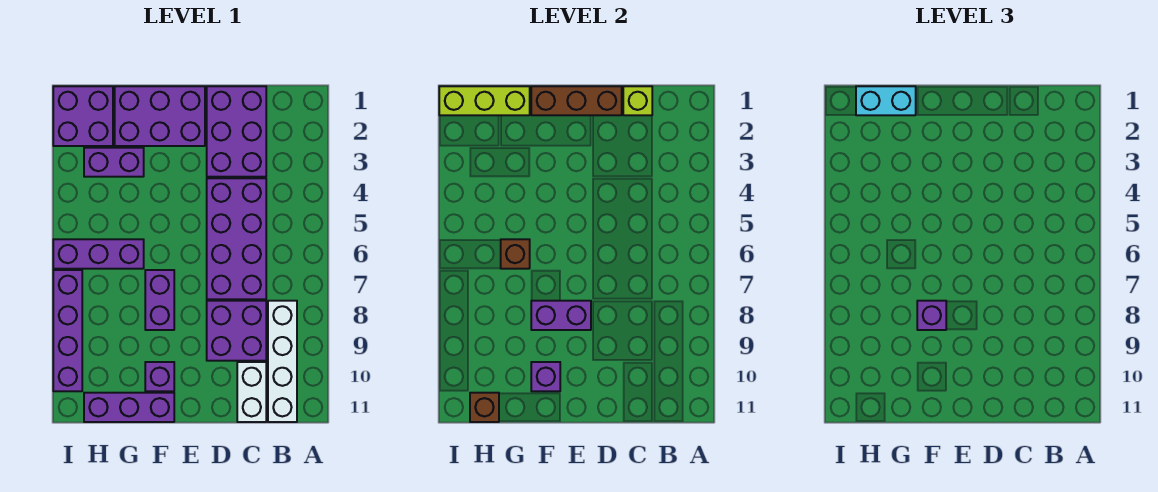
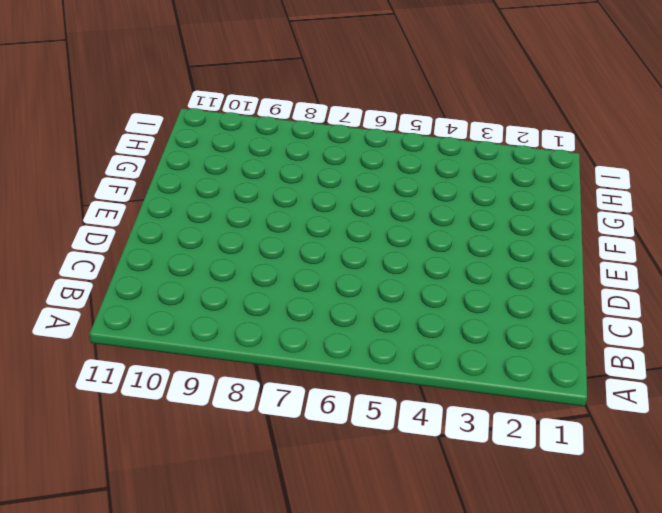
none -> white brick B8:B11 level 1
none -> purple brick C1:D3 level 1
none -> purple brick C4:D7 level 1

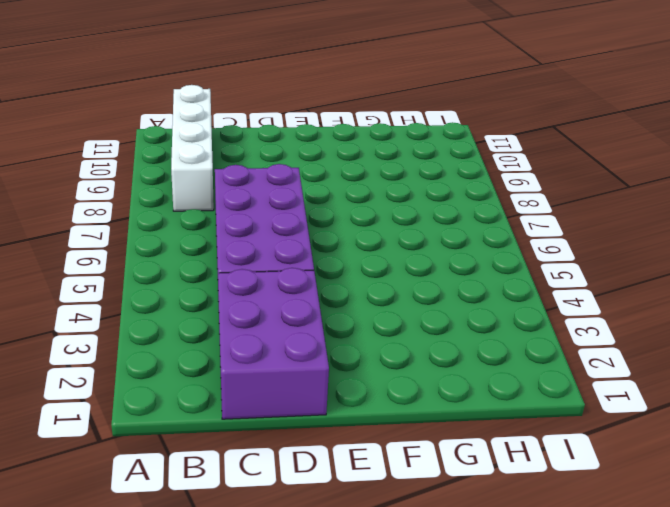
none -> purple brick C8:D9 level 1
none -> white brick C10:C11 level 1
none -> purple brick E1:G2 level 1

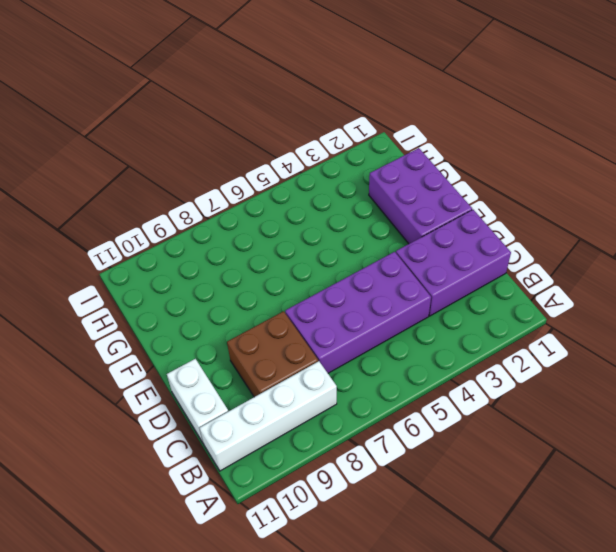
brown brick C8:D9 level 1 -> purple brick C8:D9 level 1
white brick C11:D11 level 1 -> white brick C10:C11 level 1
none -> purple brick F7:F8 level 1
none -> purple brick F10 level 1
none -> purple brick F11:H11 level 1

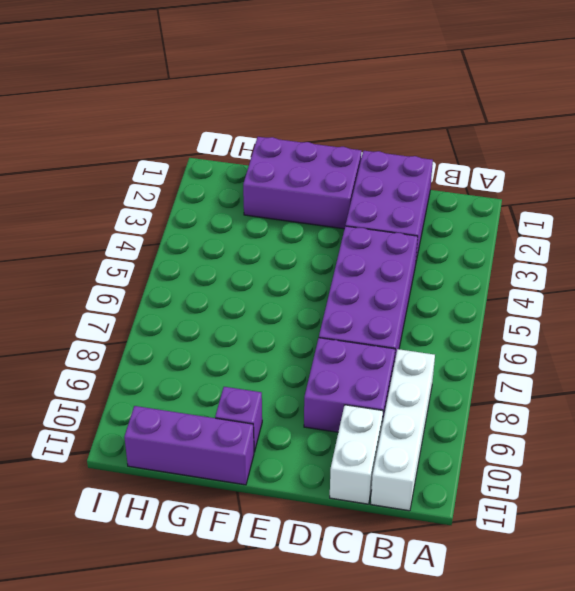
none -> purple brick F7:F8 level 1
none -> purple brick G3:H3 level 1
none -> purple brick G6:I6 level 1

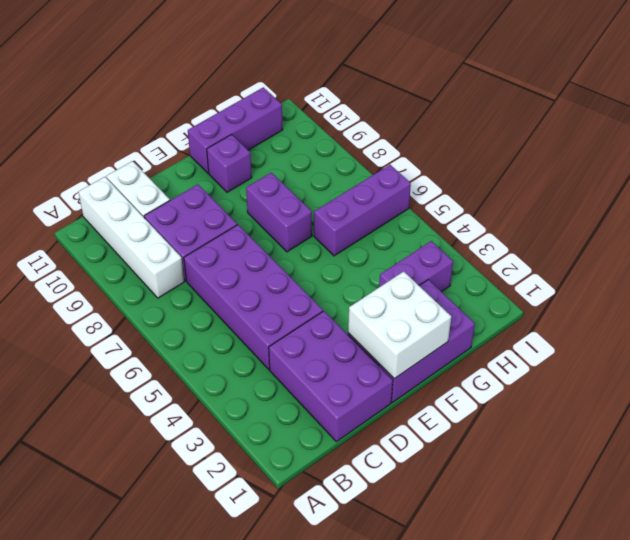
white brick E1:F2 level 2 -> brown brick D1:F1 level 2
none -> purple brick H1:I2 level 1
none -> purple brick I7:I10 level 1
none -> lime brick C1 level 2

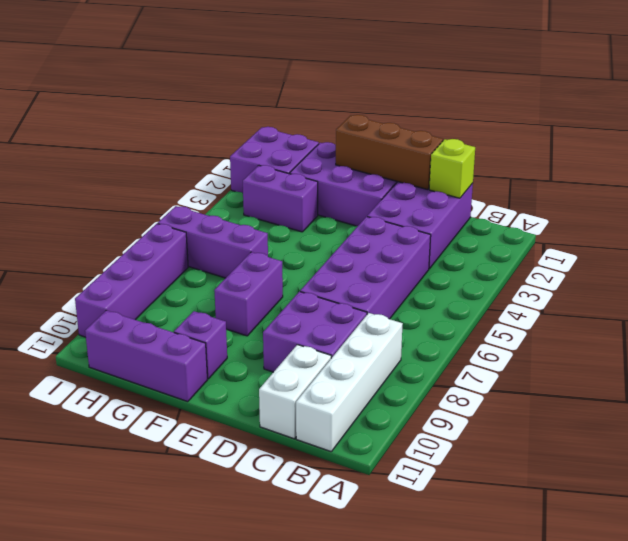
none -> purple brick E8:F8 level 2
none -> purple brick F10 level 2
none -> lime brick G1:I1 level 2

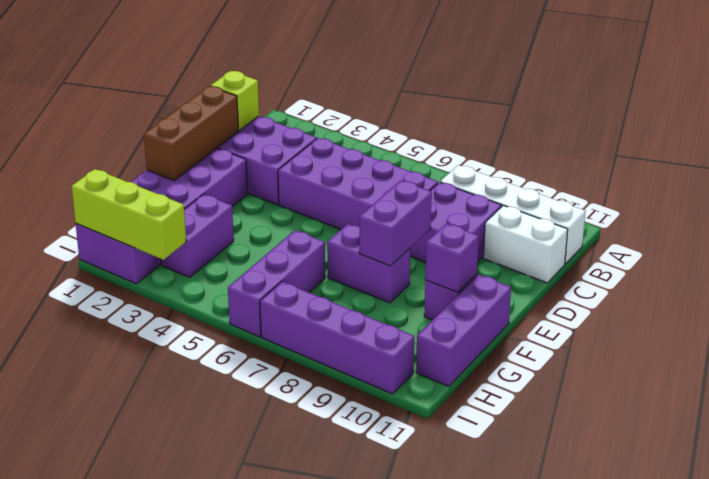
lime brick I1:I3 level 2 -> lime brick G1:I1 level 2
none -> brown brick G6 level 2
none -> brown brick H11 level 2
none -> purple brick F8 level 3

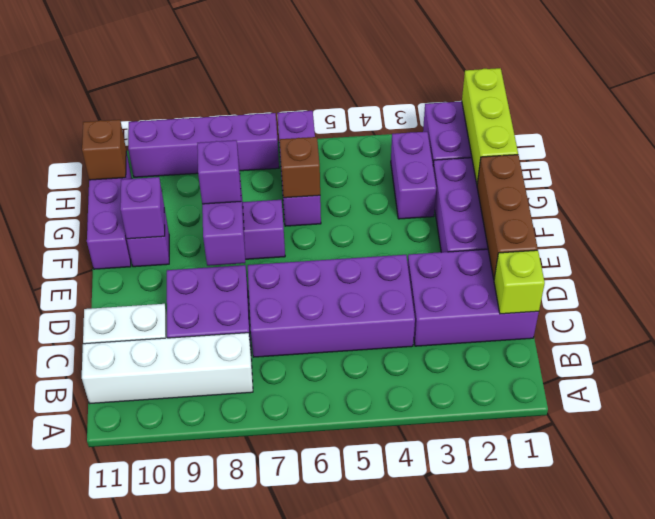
none -> cyan brick G1:H1 level 3

